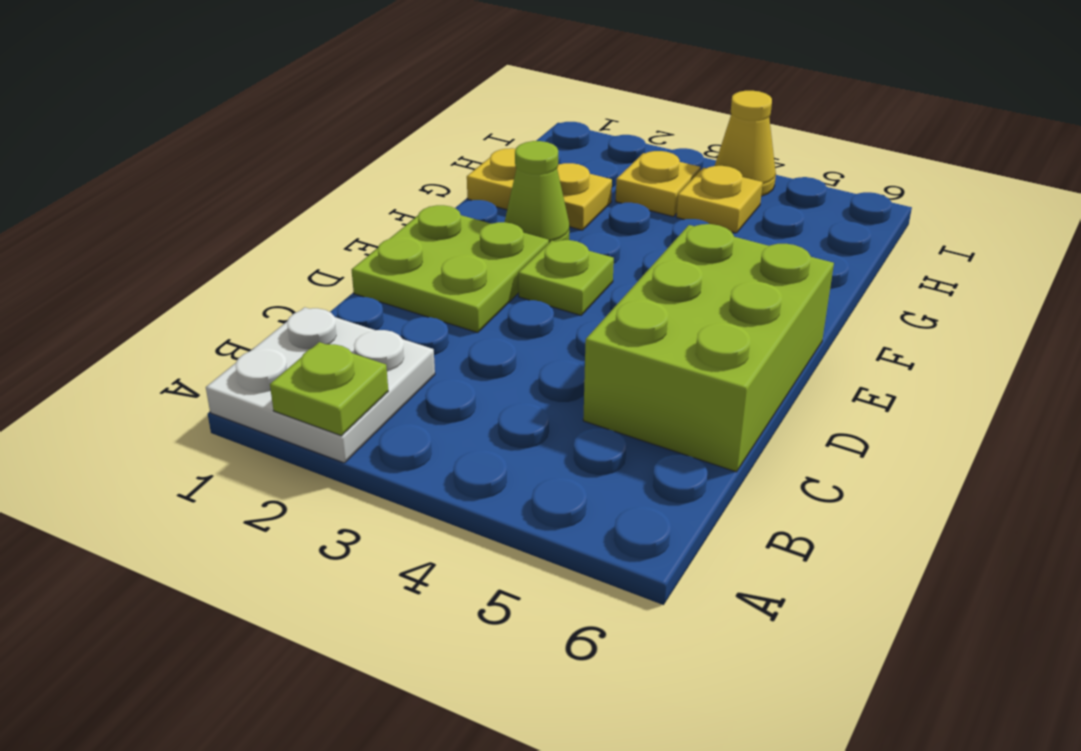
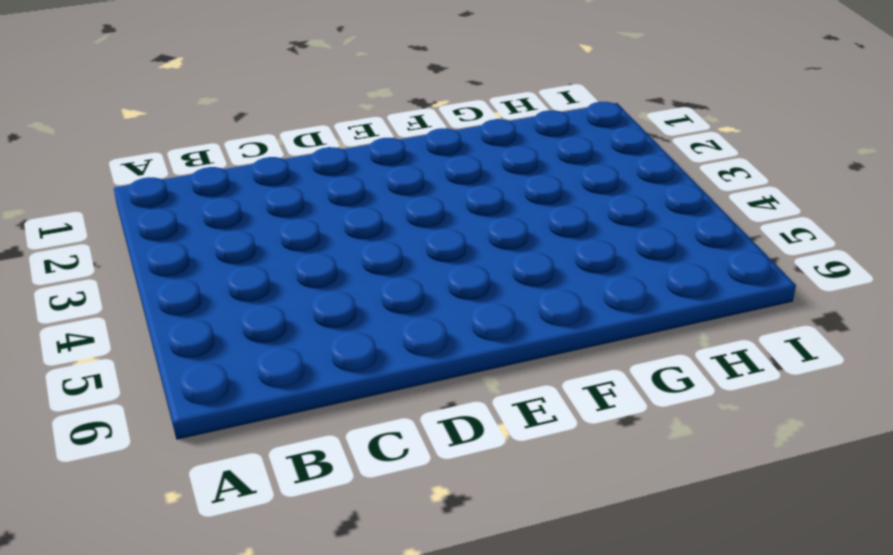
none -> white plate A1:B2 level 1
none -> lime brick C5:E6 level 1

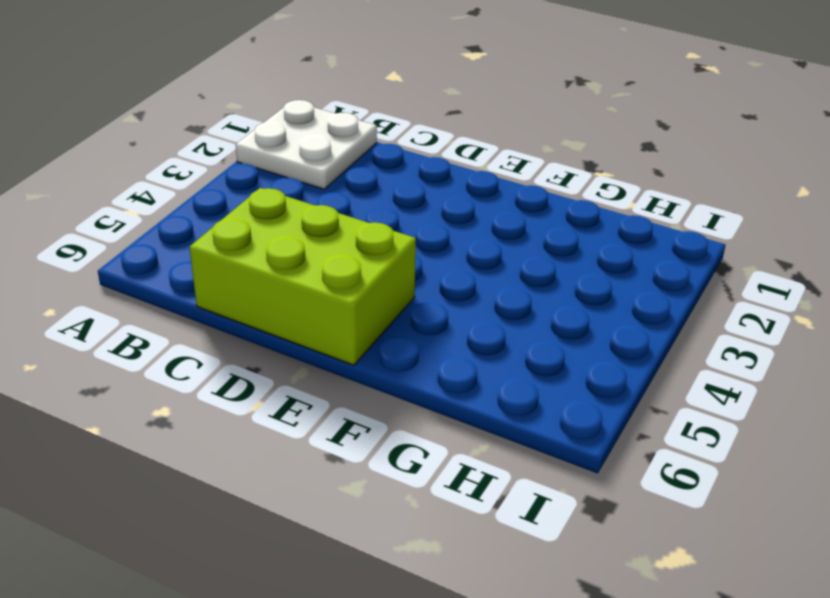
none -> lime plate D1:E2 level 1
none -> lime plate E3 level 1

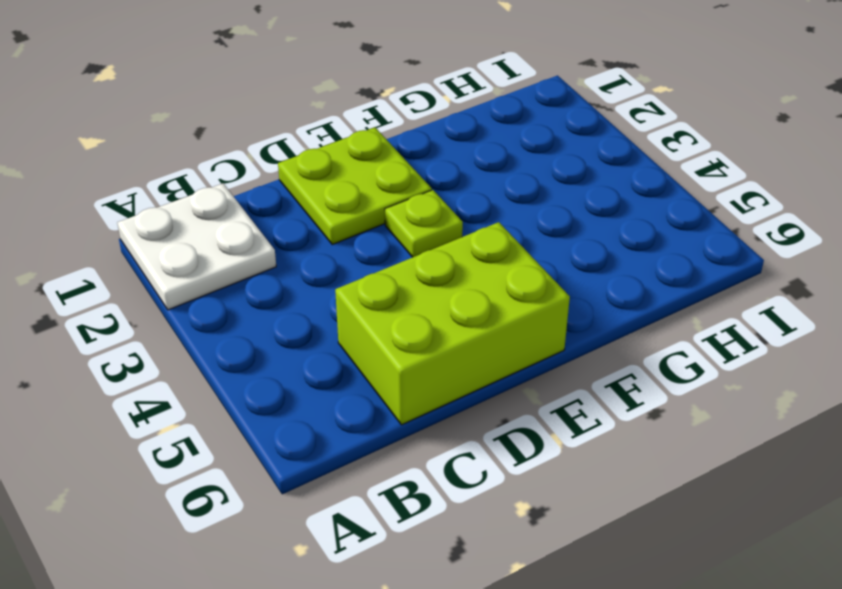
none -> lime cone F2 level 1
none -> yellow plate G1:G2 level 1

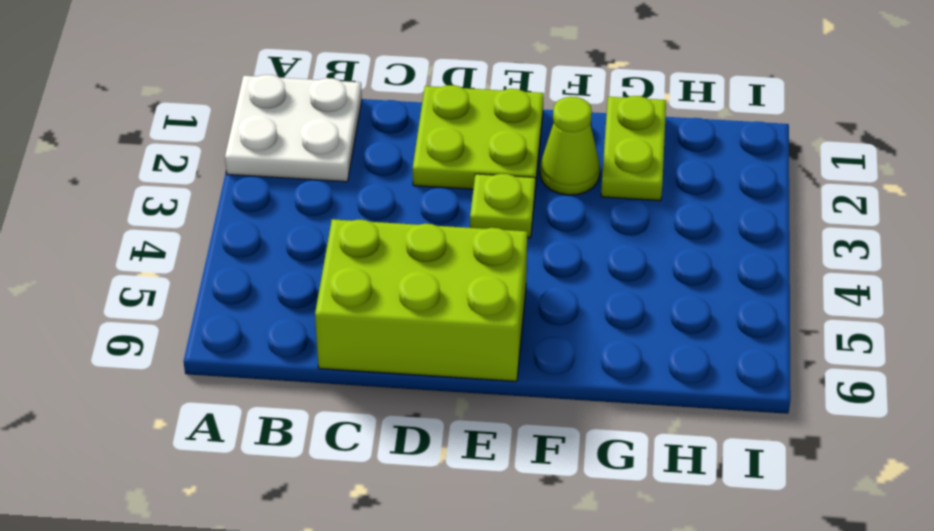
lime plate G1:G2 level 1 -> yellow plate G1:G2 level 1
none -> yellow plate H3 level 1
none -> yellow plate H4 level 1

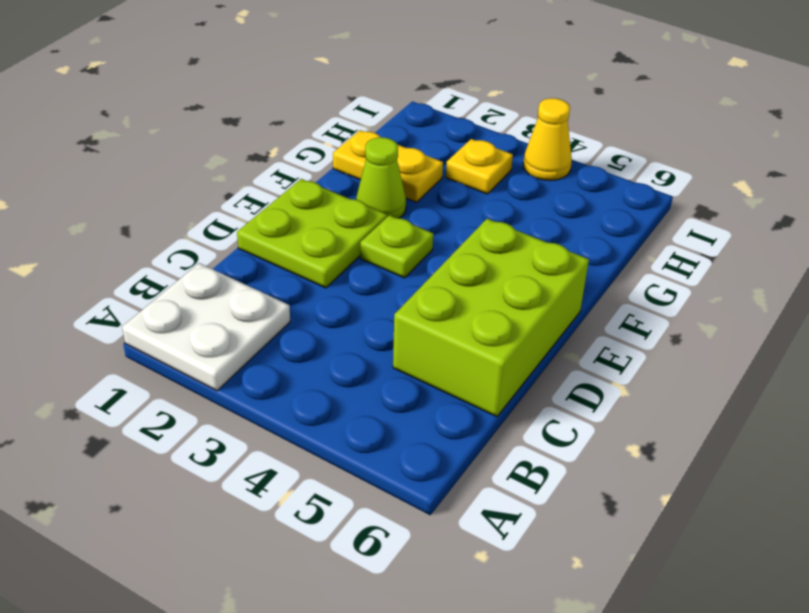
none -> yellow plate H4 level 1
none -> lime plate A2 level 2

